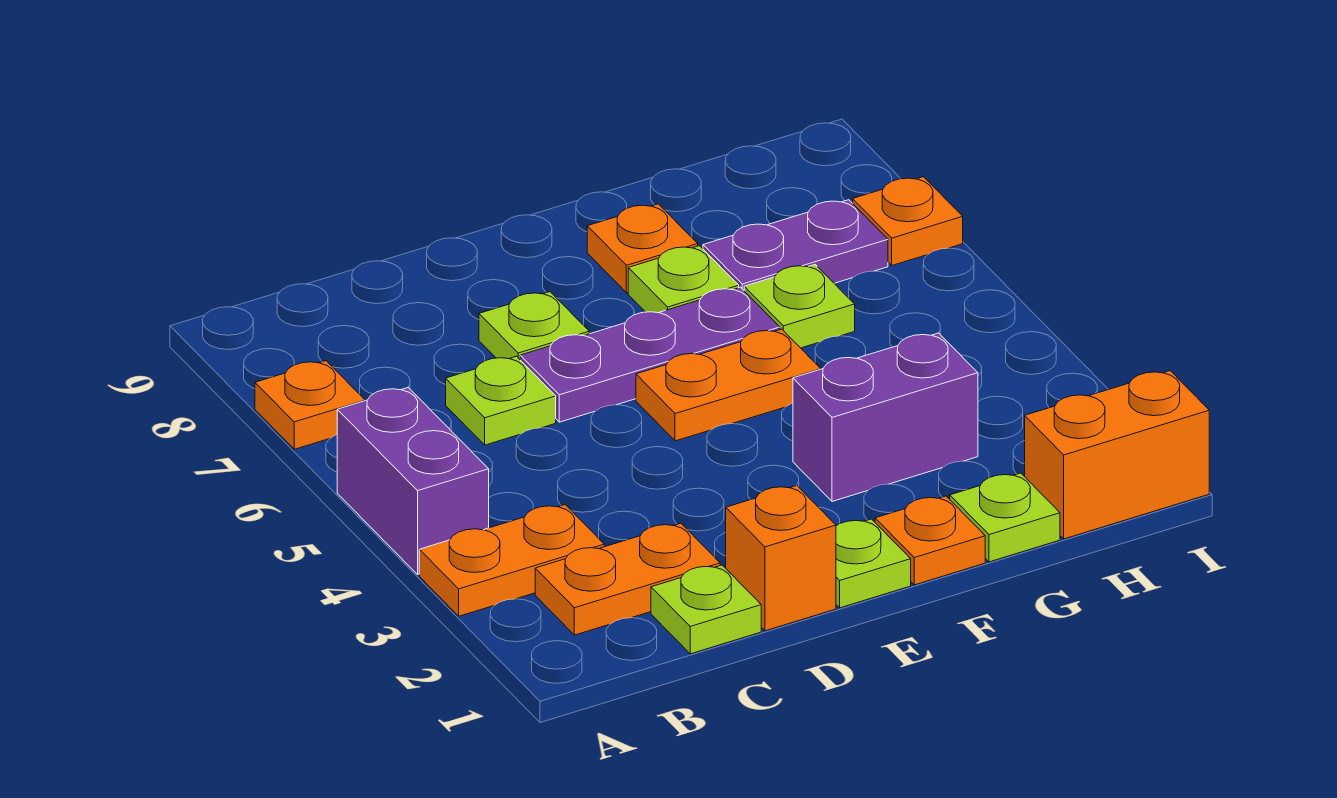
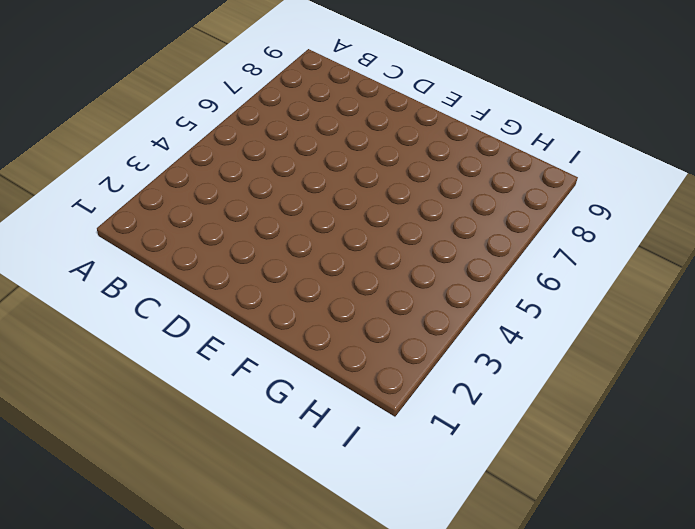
none -> orange plate A3:B3 level 1
none -> purple brick A4:A5 level 1
none -> orange plate A7 level 1

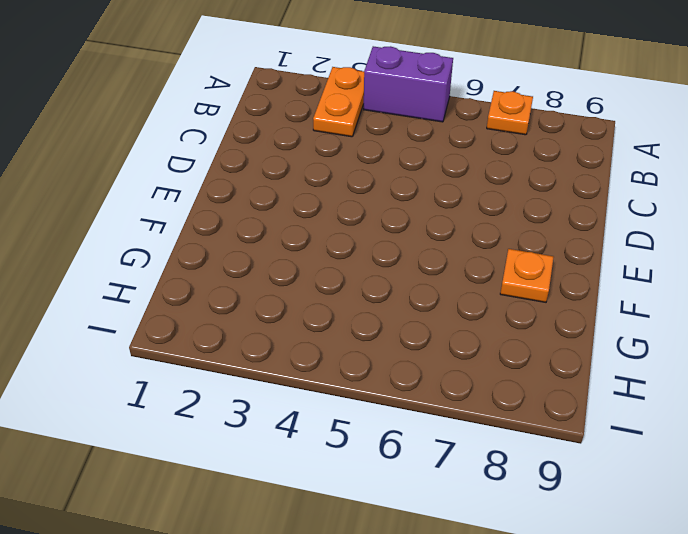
none -> orange plate B2:C2 level 1
none -> lime plate C1 level 1
none -> lime plate C6 level 1

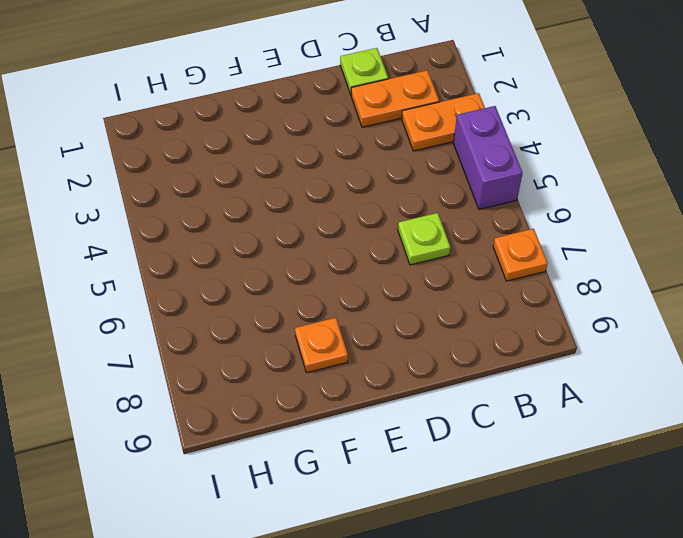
none -> orange brick D1 level 1
none -> purple plate D6:F6 level 1
none -> lime plate D7 level 1

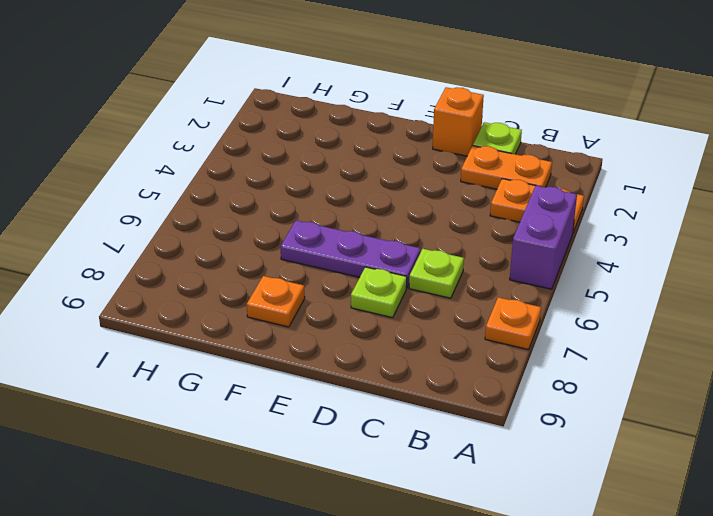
none -> lime plate E1 level 1
none -> orange plate E5:F5 level 1
none -> orange plate F1 level 1

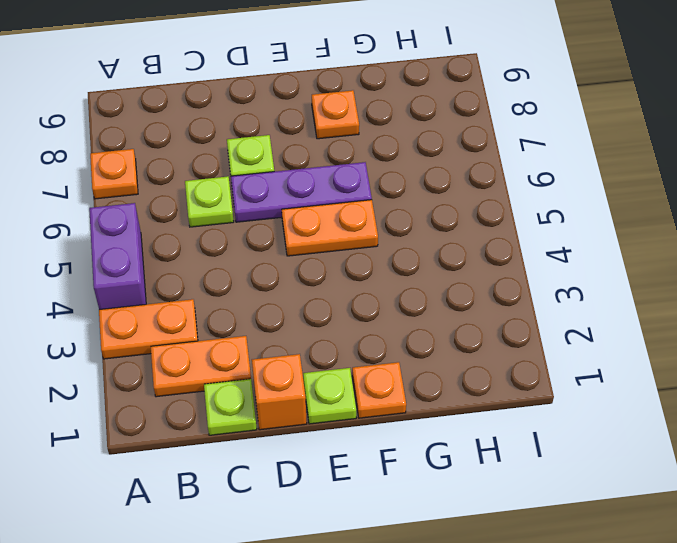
none -> purple brick F3:G3 level 1
none -> lime plate F7 level 1
none -> lime plate G1 level 1

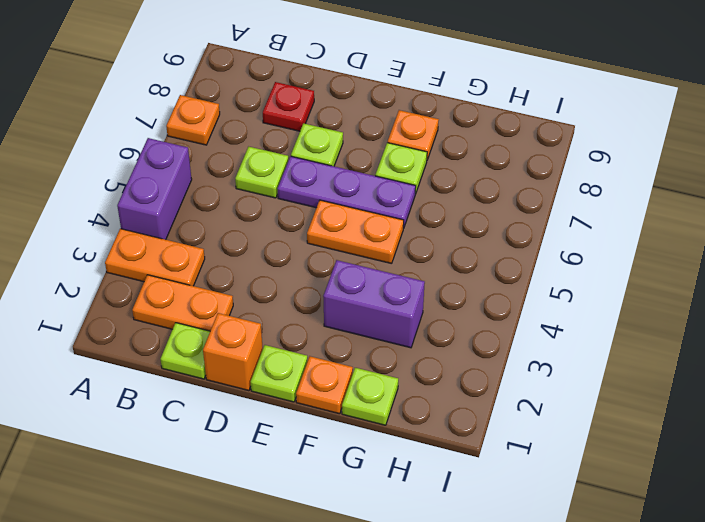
red plate C8 level 1 -> none
none -> lime plate G6 level 1
none -> purple plate G7:H7 level 1
none -> orange brick H1:I1 level 1

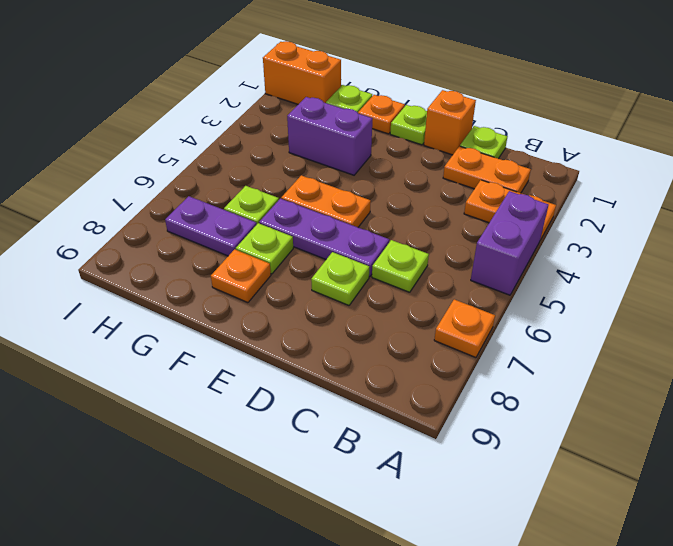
none -> orange plate I7 level 1

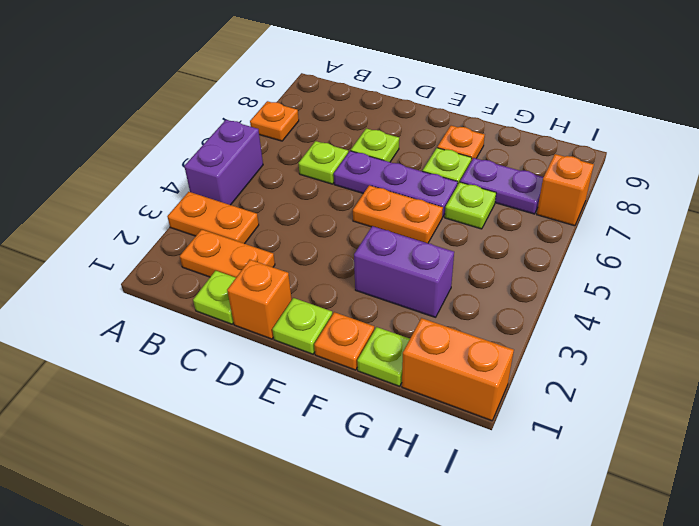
orange brick I7 level 1 -> orange plate I7 level 1

